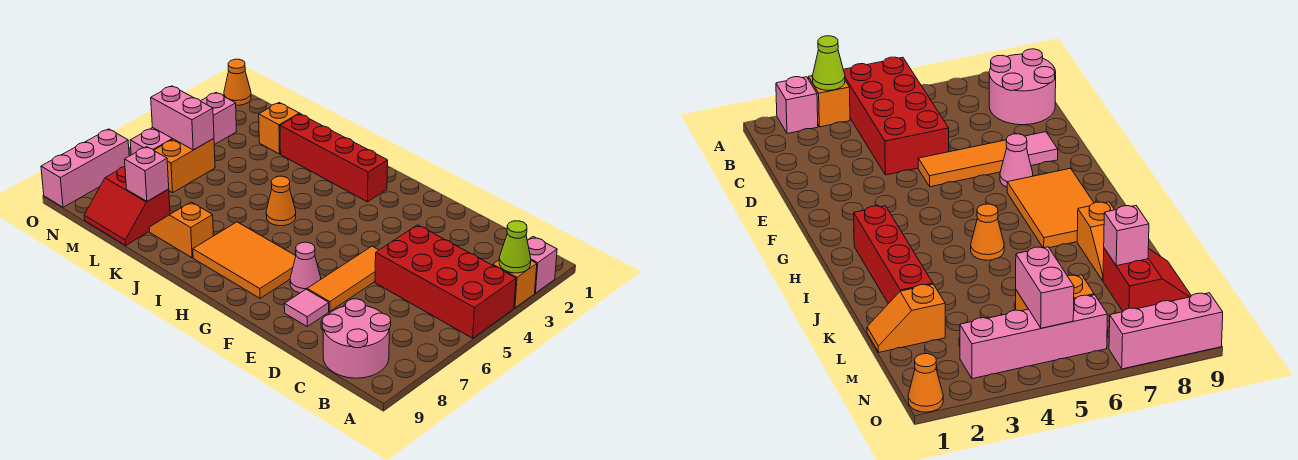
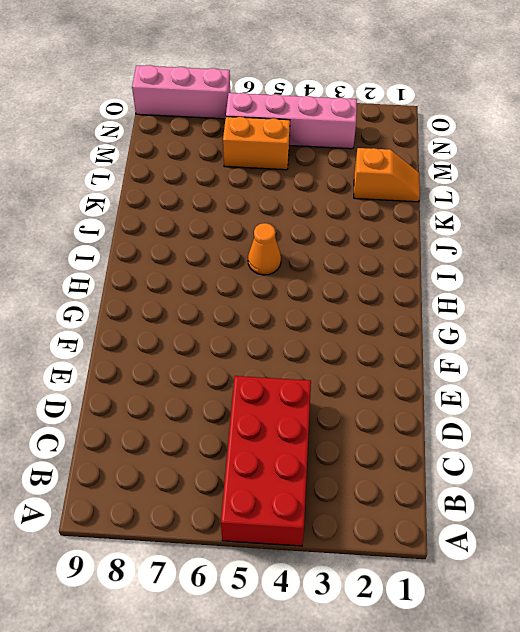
none -> pink brick A2 level 1
none -> orange brick A3 level 1
none -> pink round brick B8:C9 level 1

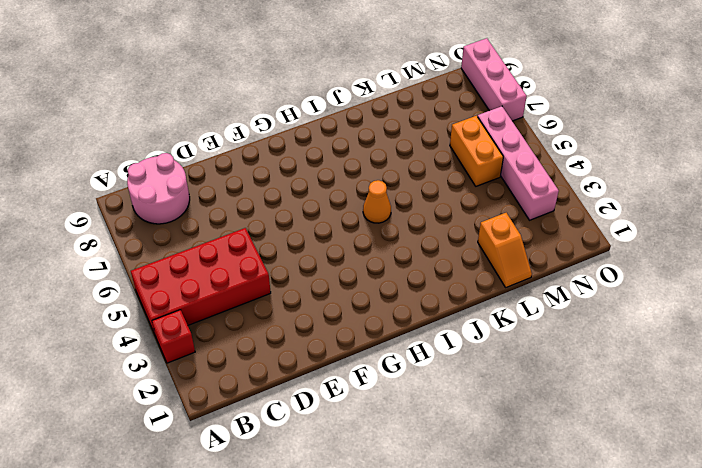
red brick A3 level 1 -> orange brick A3 level 1
none -> pink brick A2 level 1
none -> orange tile E5:E7 level 1
none -> pink tile E8 level 1

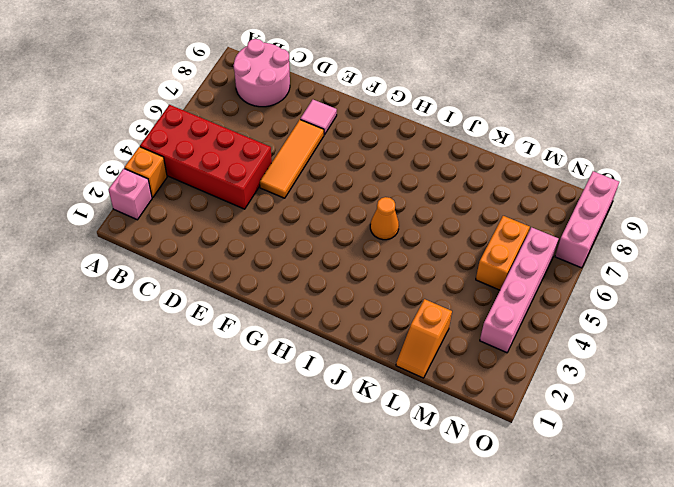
none -> pink cone F7 level 1
none -> orange tile G7:I8 level 1
none -> red brick H2:K2 level 1

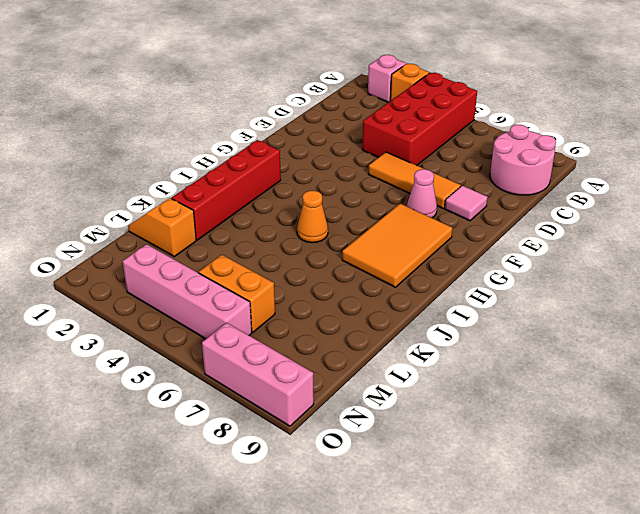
none -> orange slope J8:K8 level 1 top J
none -> red slope L8:M9 level 1 top 8
none -> orange cone O1 level 1

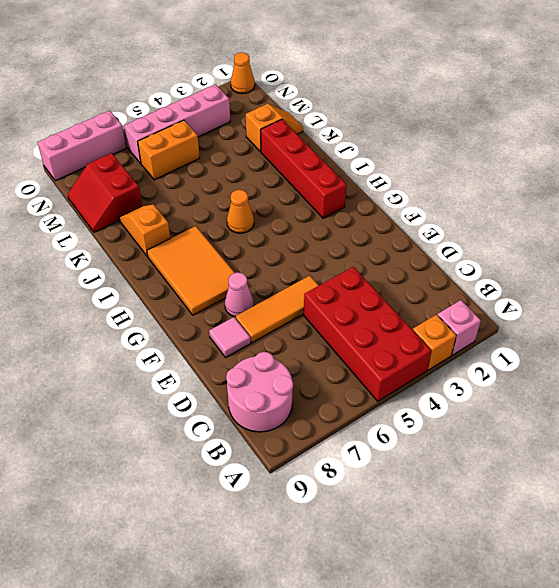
none -> lime cone A3 level 2
none -> pink brick L8 level 2
none -> pink brick M5:N5 level 2

